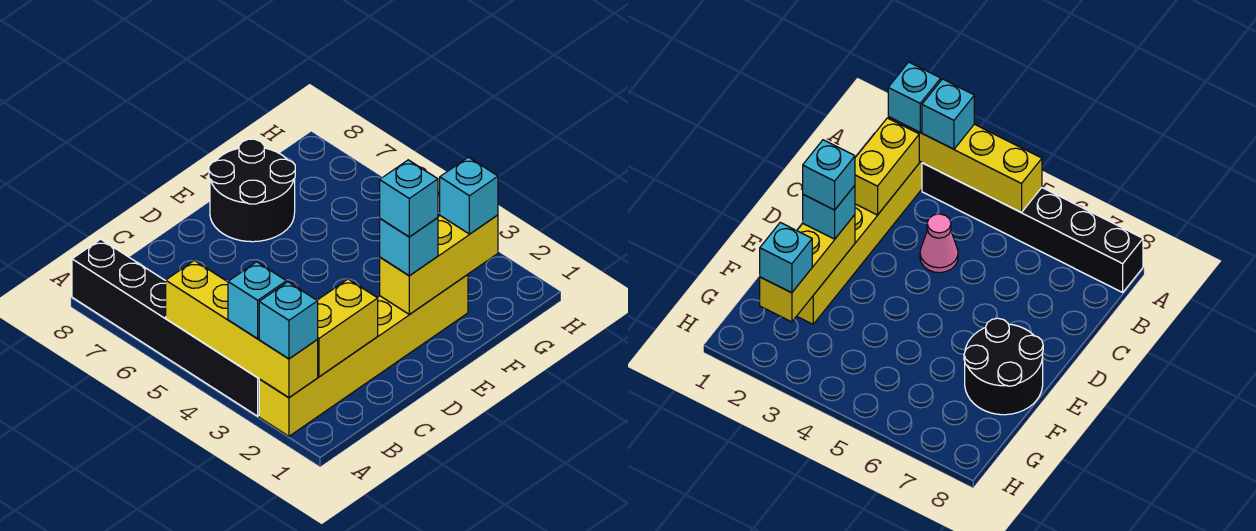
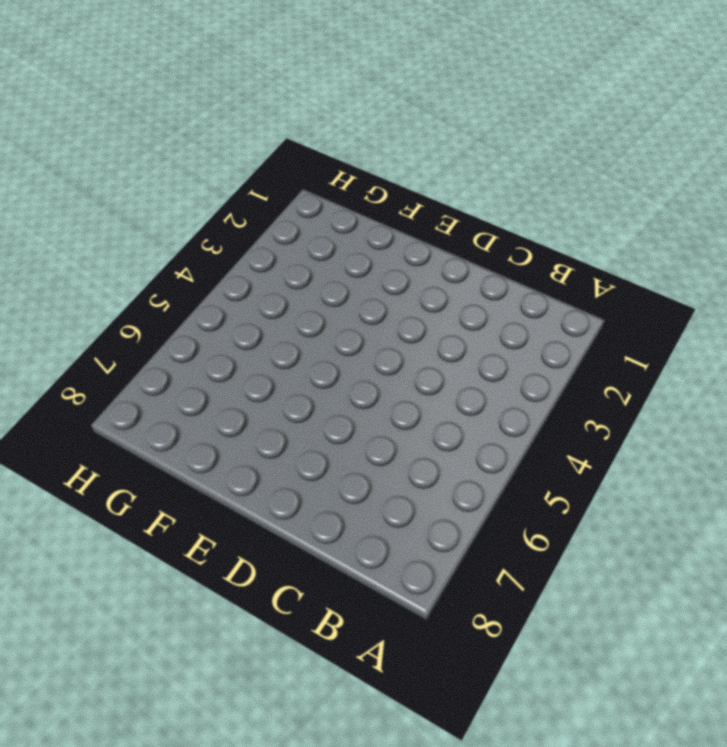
none -> yellow brick A2:F2 level 1
none -> black brick A3:A8 level 1
none -> pink cone C4 level 1

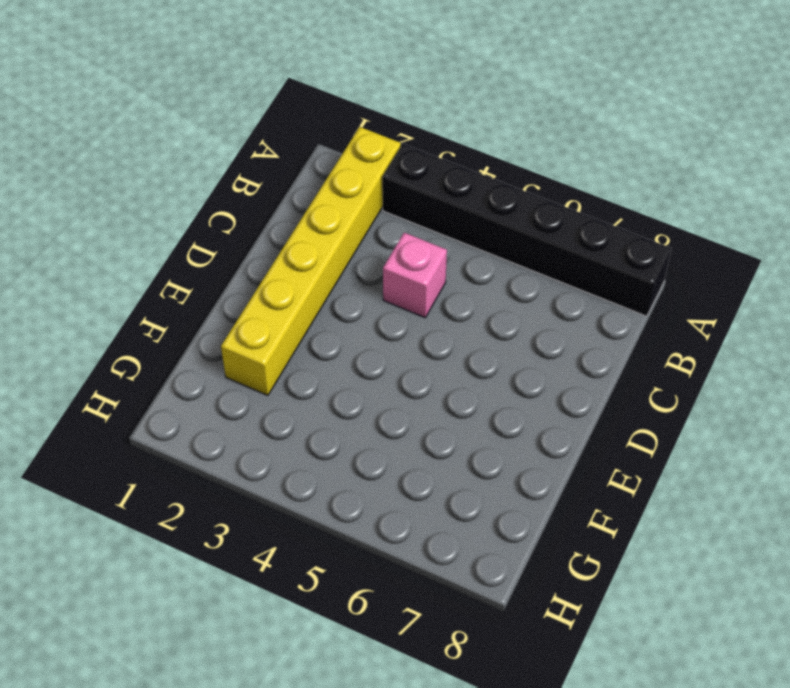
pink brick C4 level 1 -> pink cone C4 level 1
none -> black round brick E7:F8 level 1
none -> yellow brick A2:A5 level 2
none -> yellow brick B2:C2 level 2

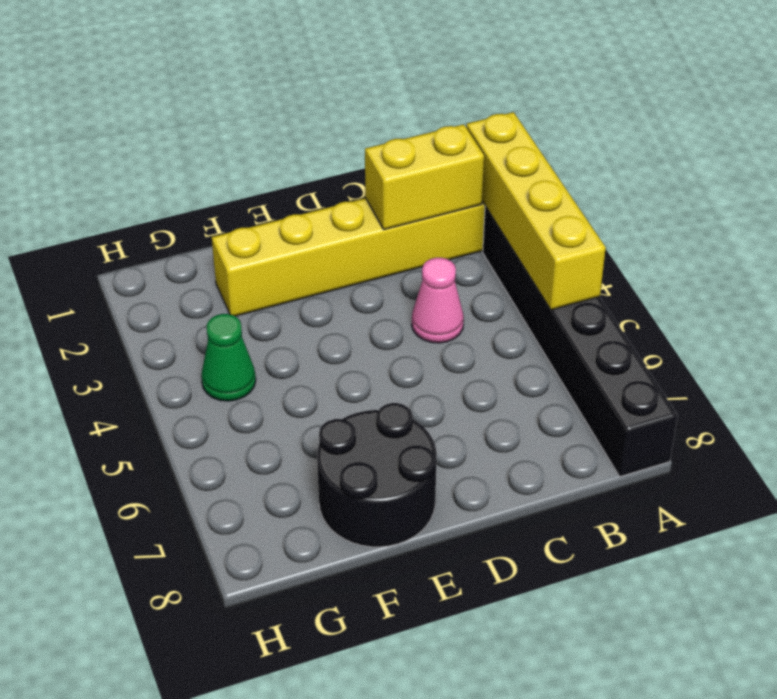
green cone G4 level 1 -> none
none -> yellow brick E2:G2 level 2
none -> cyan brick A2 level 3
none -> cyan brick A3 level 3

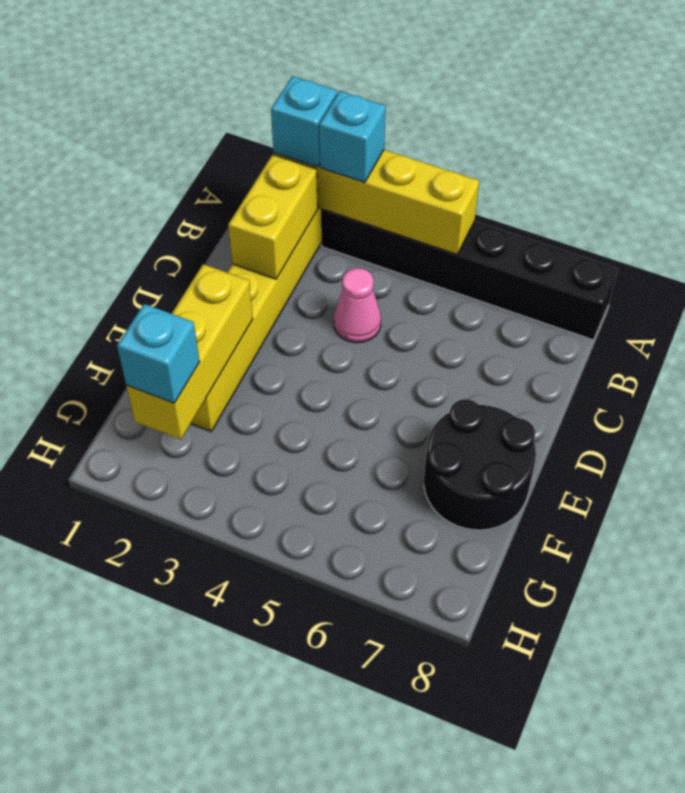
none -> cyan brick E2 level 3
none -> cyan brick E2 level 4

